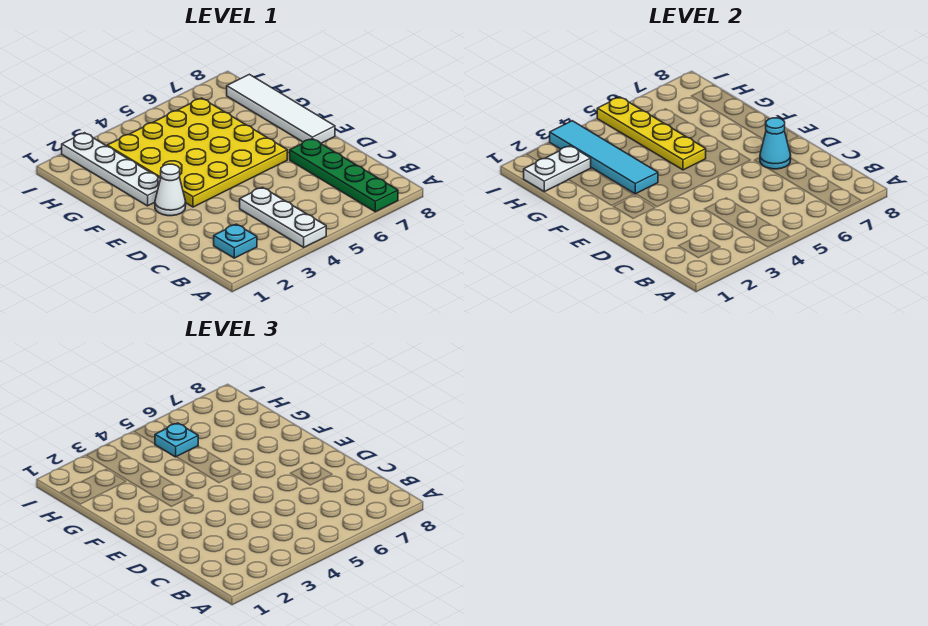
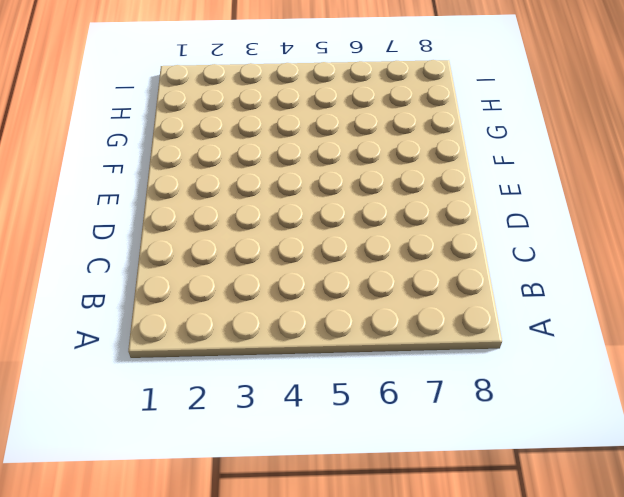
none -> white plate A4:C4 level 1
none -> green plate A7:D7 level 1
none -> cyan plate B2 level 1

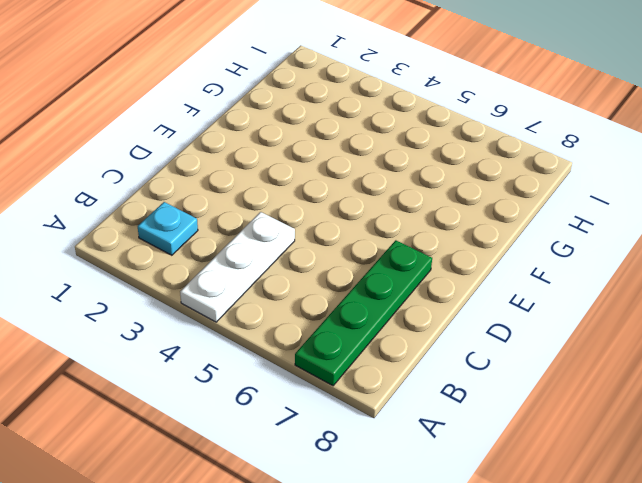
none -> white cone E2 level 1
none -> yellow plate E3:H6 level 1
none -> white tile E8:H8 level 1

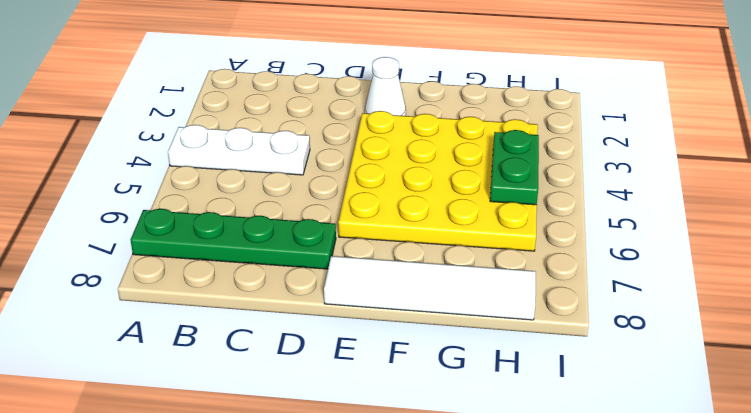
green plate H4:H5 level 2 -> yellow plate F5:I5 level 2
none -> cyan plate B2 level 1
none -> white plate F2:I2 level 1
none -> cyan cone D7 level 2

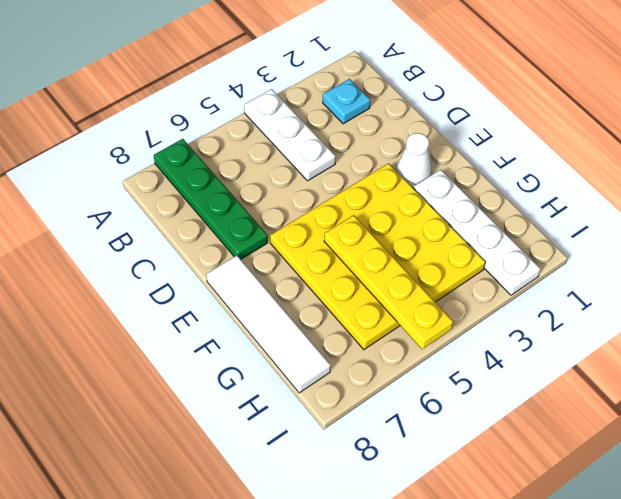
none -> cyan cone D7 level 2
none -> cyan tile F3:I3 level 2
none -> white plate H1:H2 level 2

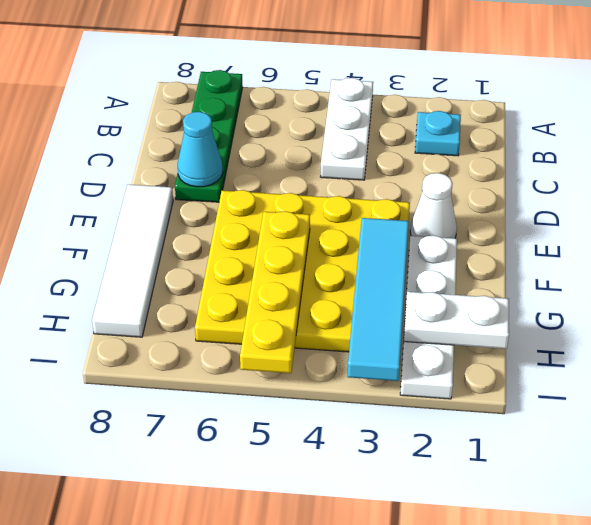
none -> cyan plate H5 level 3

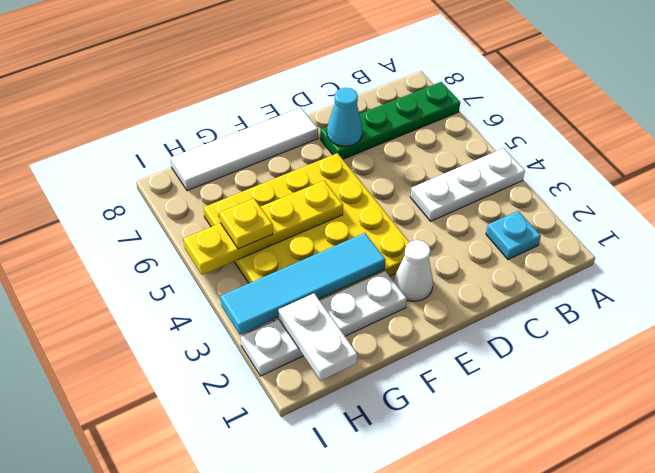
yellow plate H5 level 3 -> cyan plate H5 level 3

